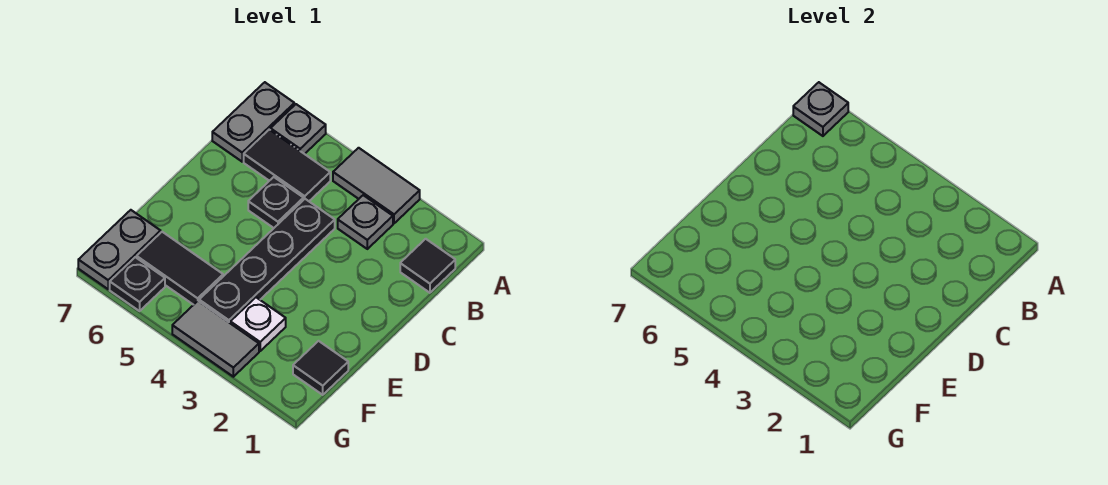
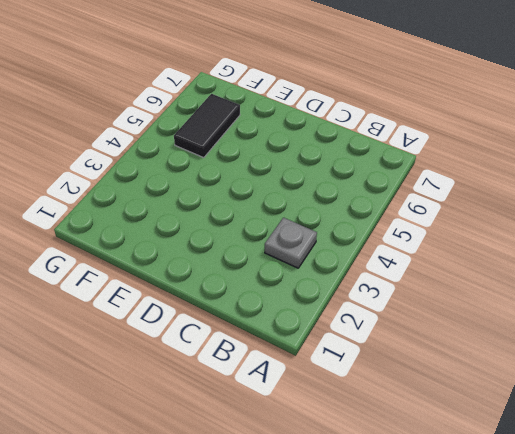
none -> grey tile A3:A4 level 1
none -> grey plate A6 level 1
none -> grey plate A7:B7 level 1

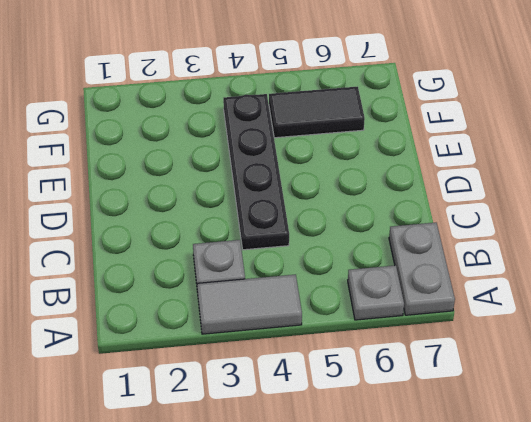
none -> black tile B1 level 1
none -> black tile B5:B6 level 1
none -> black plate C5 level 1

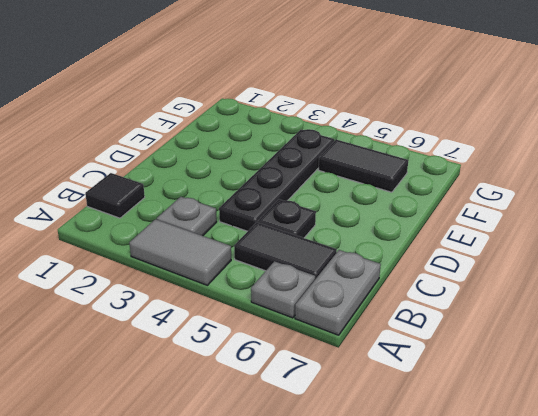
none -> black tile F1 level 1
none -> white plate F3 level 1
none -> grey plate F7:G7 level 1

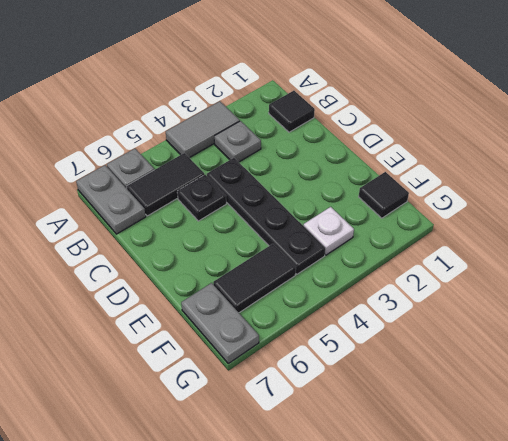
none -> grey tile G3:G4 level 1
none -> black plate G6 level 1
none -> grey plate A7 level 2

